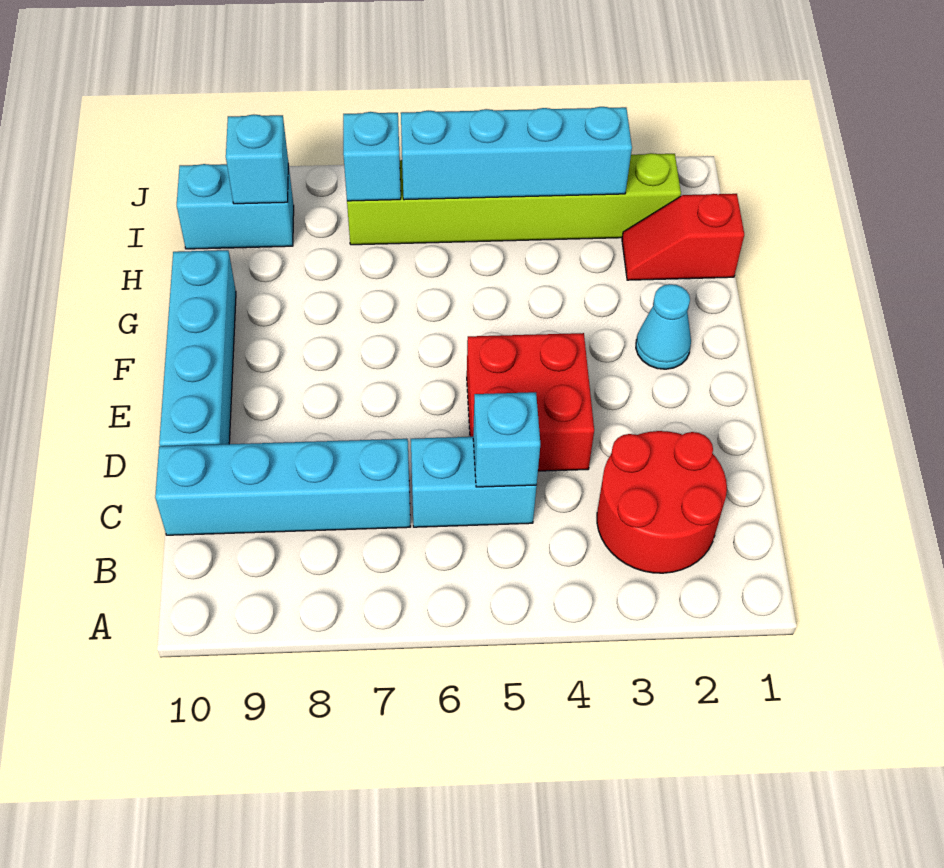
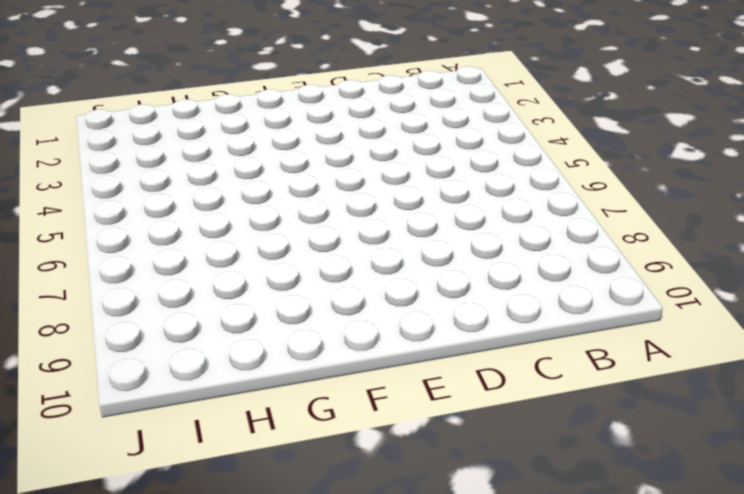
none -> red round brick B2:C3 level 1
none -> cyan brick C5:C6 level 1
none -> cyan brick C7:C10 level 1

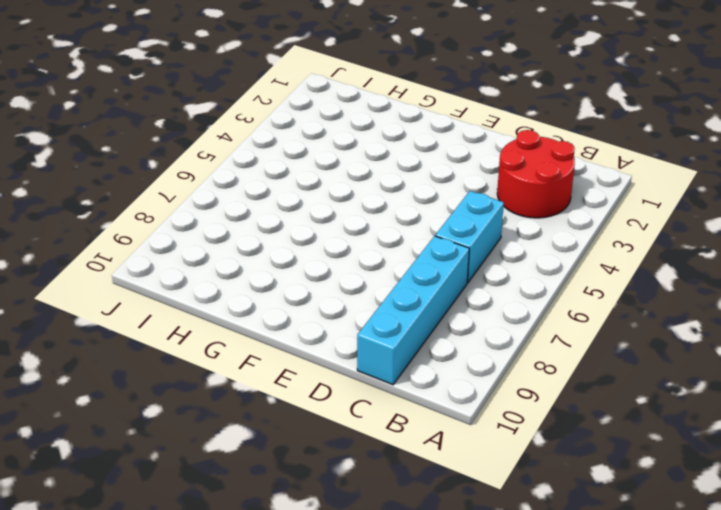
none -> red brick D4:E5 level 1
none -> cyan brick D10:G10 level 1
none -> cyan cone F2 level 1

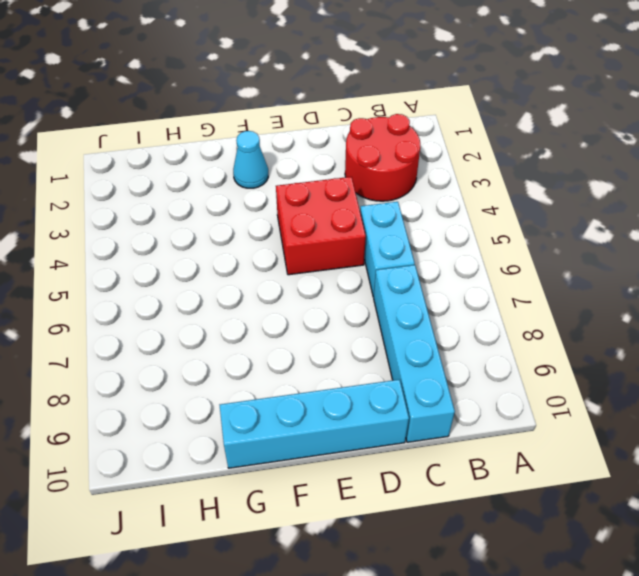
none -> red slope H1:H2 level 1 top 1
none -> lime brick I2:I7 level 1
none -> cyan brick I9:I10 level 1

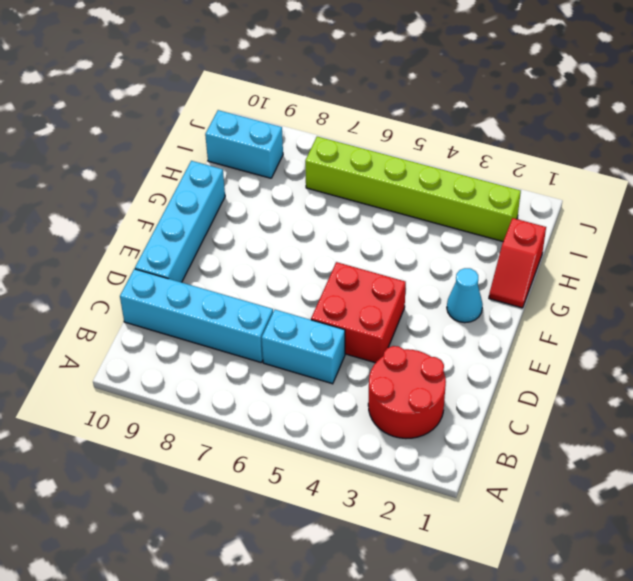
red slope G1:H1 level 1 top H -> red slope H1:H2 level 1 top 1
none -> cyan brick C5 level 2
none -> cyan brick I3:I6 level 2
none -> cyan brick I7 level 2

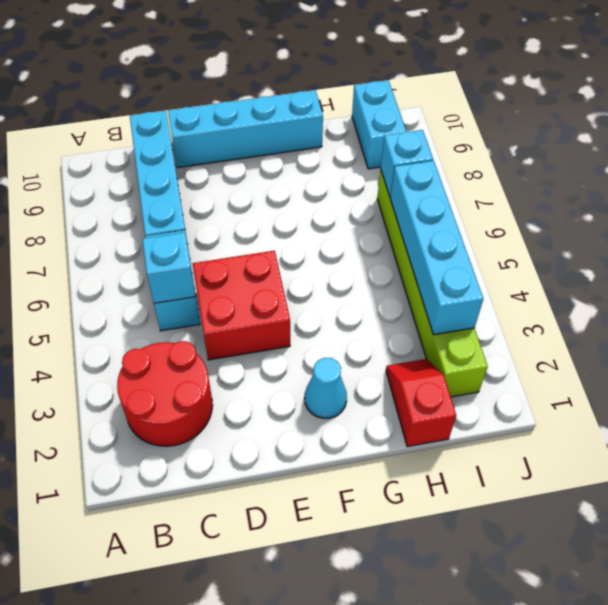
none -> cyan brick I9 level 2

